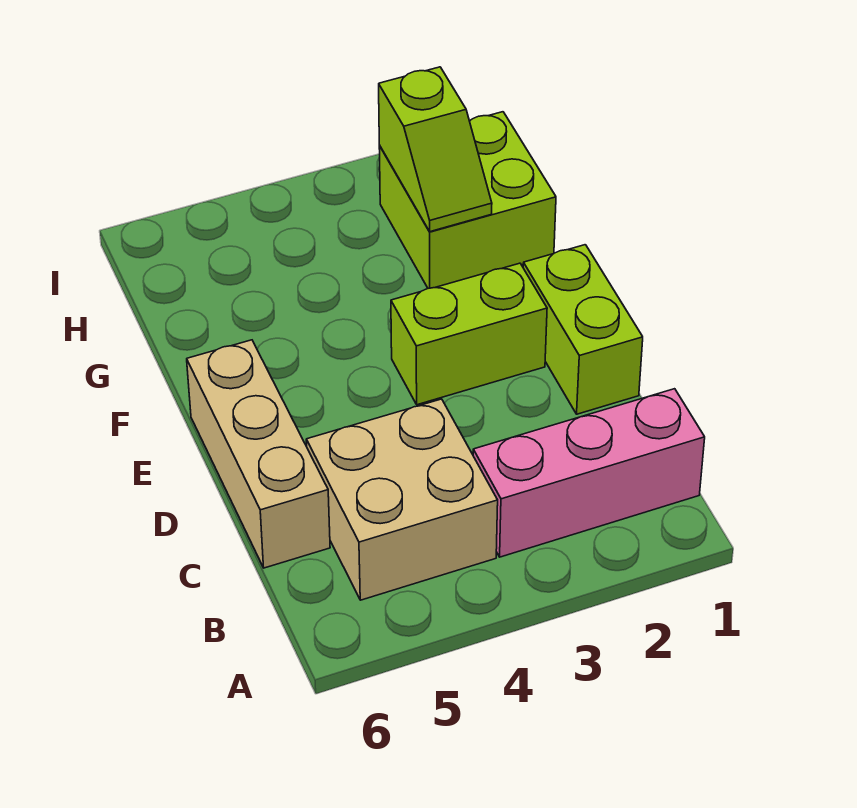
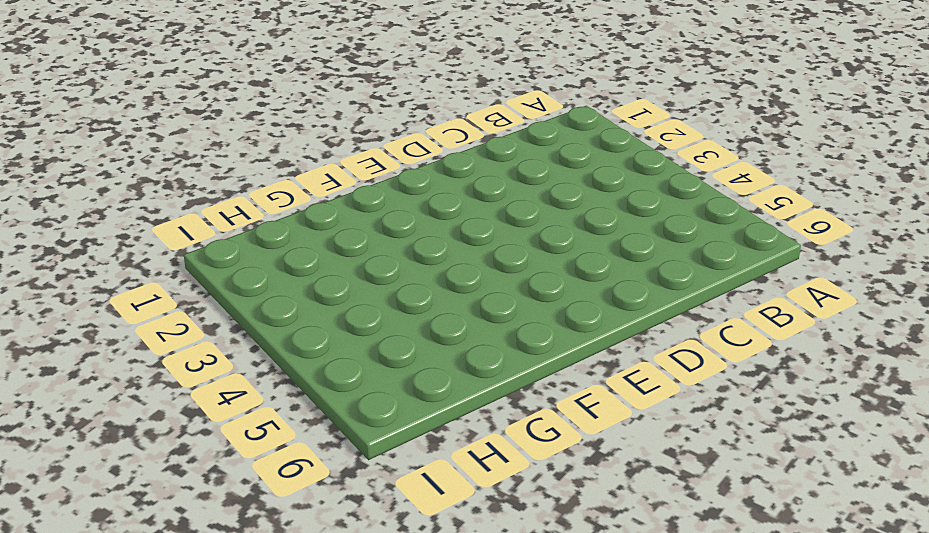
none -> pink brick B1:B3 level 1
none -> tan brick B4:C5 level 1

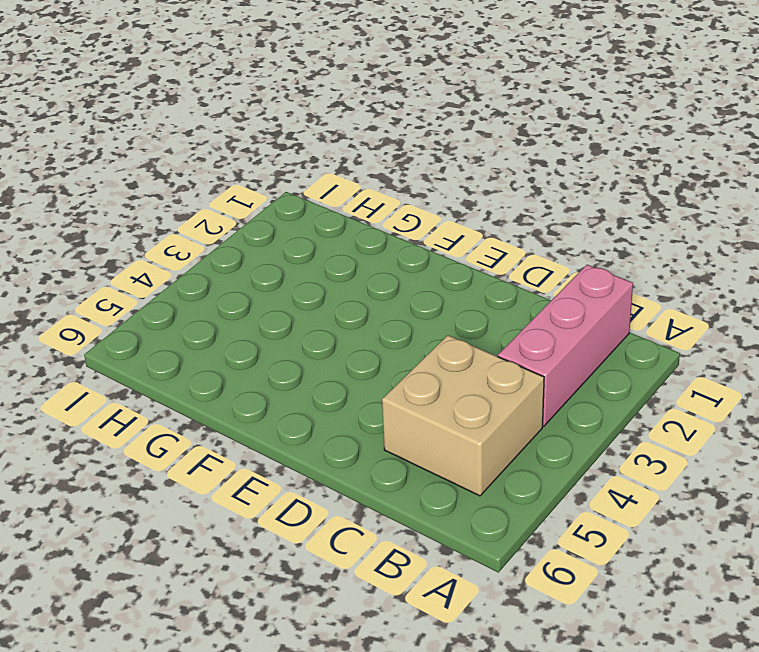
none -> tan brick C6:E6 level 1
none -> lime brick D1:E1 level 1

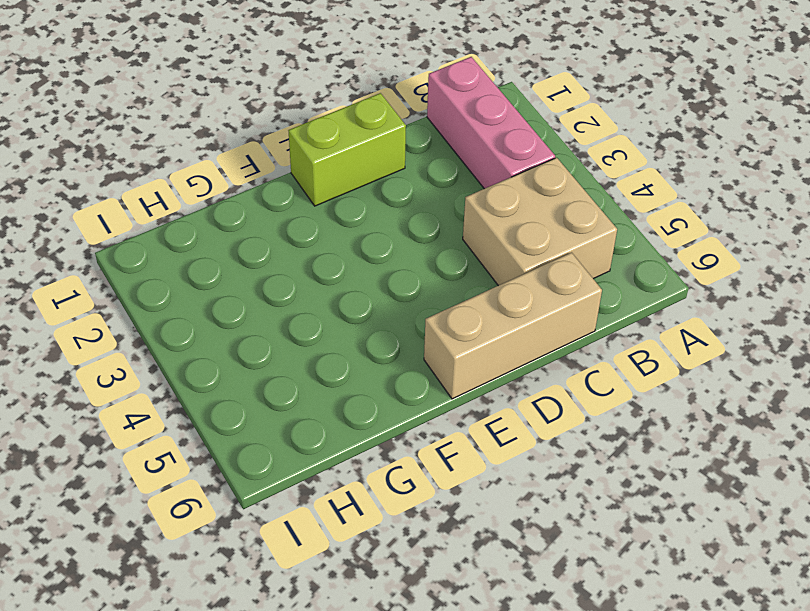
none -> lime brick E2:E3 level 1
none -> lime brick G1:H2 level 1

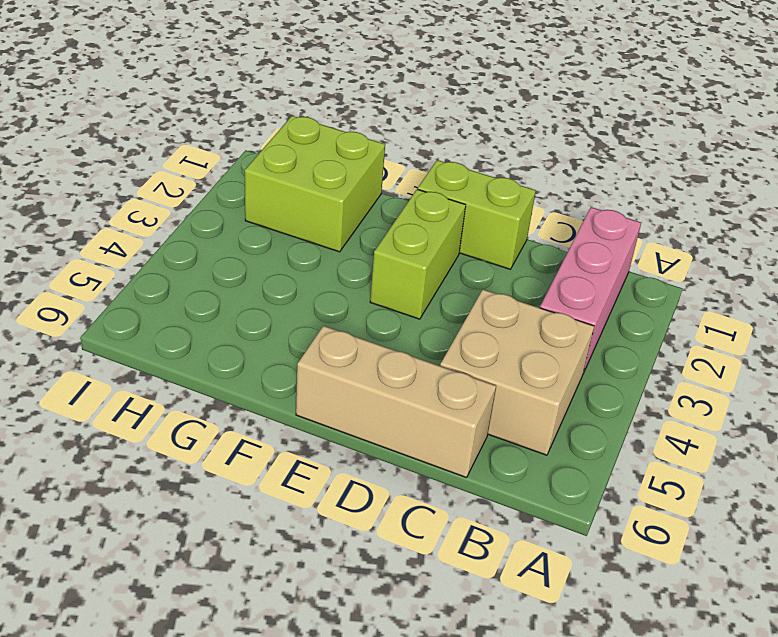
none -> lime slope G2:H2 level 2 top H

